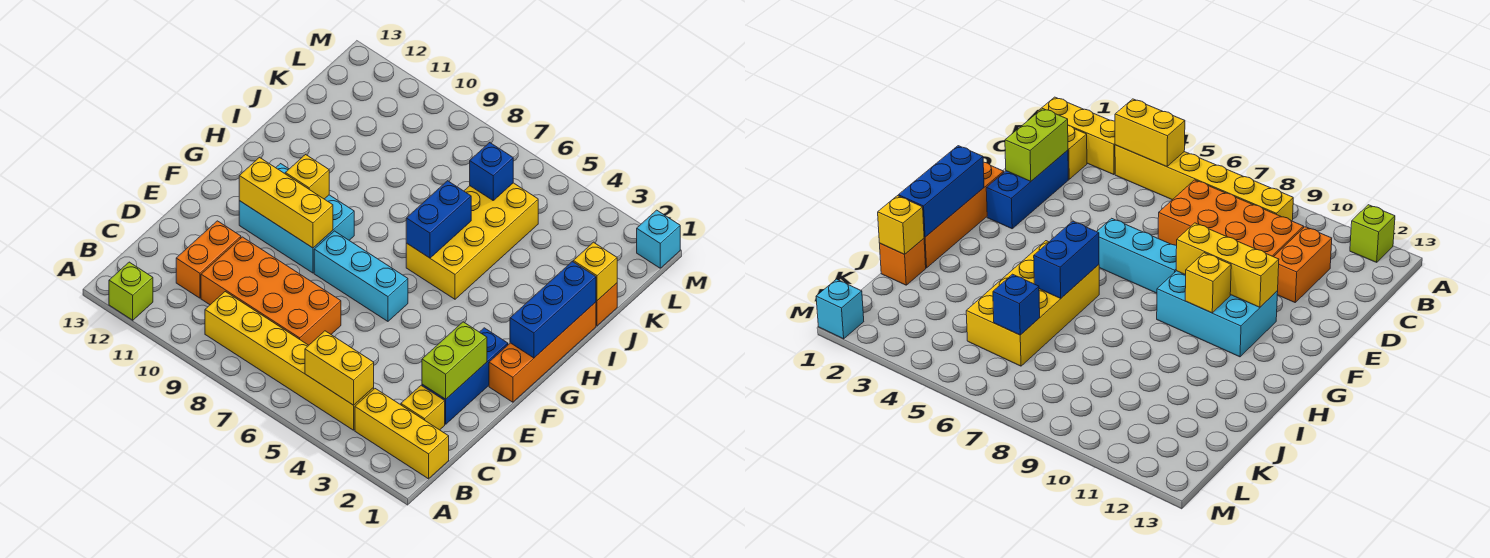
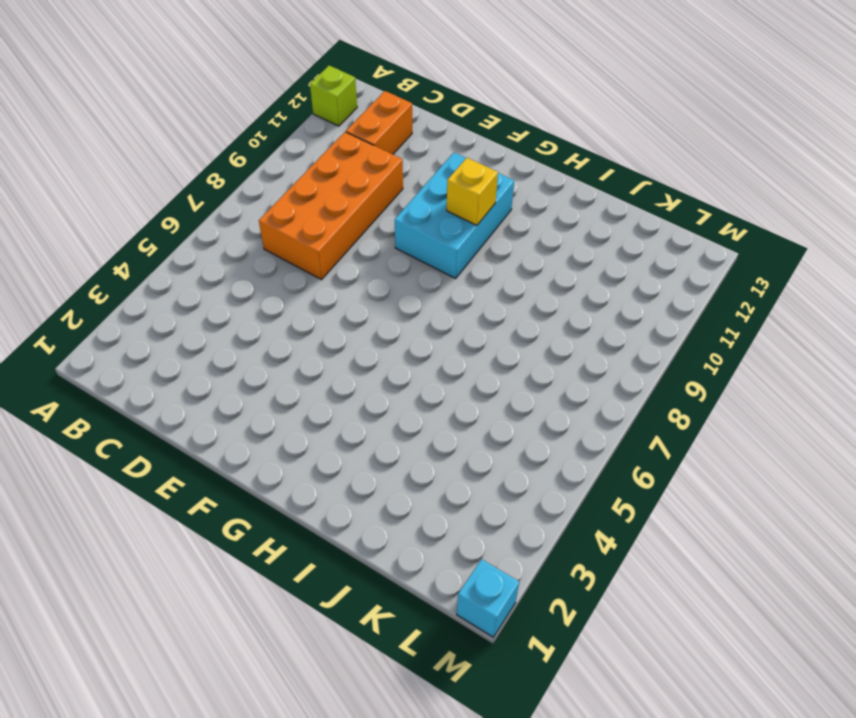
orange brick C11:C12 level 1 -> orange brick C11:D11 level 1
none -> yellow brick B1:B3 level 1
none -> yellow brick B4:B9 level 1
none -> yellow brick C2 level 1

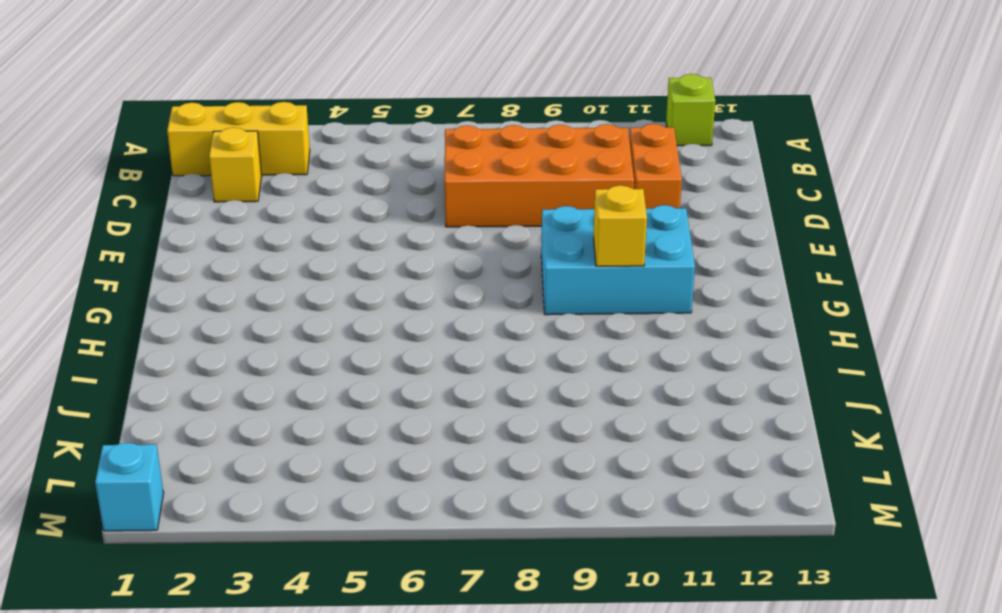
none -> yellow brick B4:B9 level 1
none -> blue brick D2:F2 level 1
none -> orange brick F1:I1 level 1

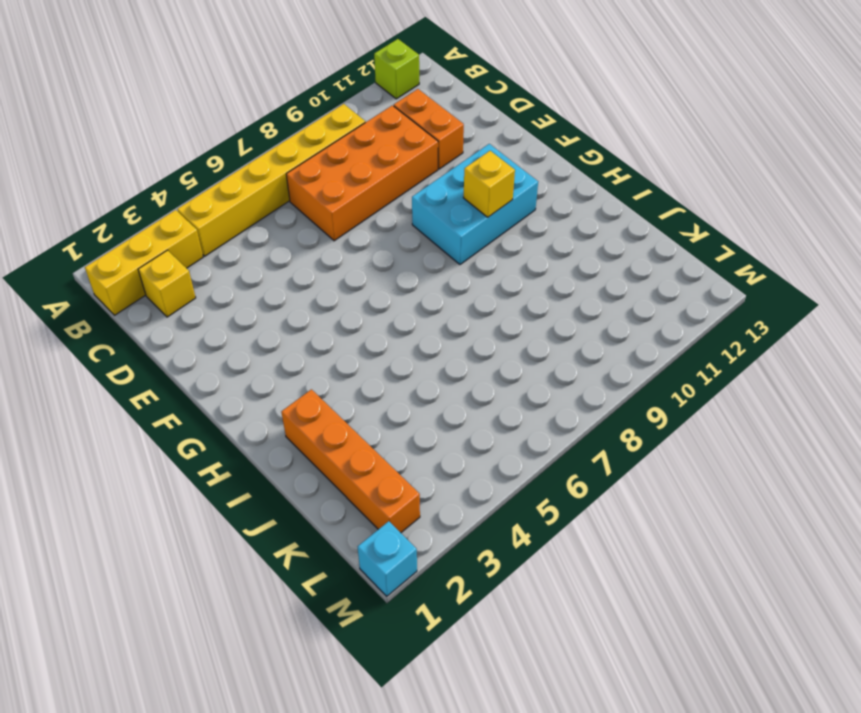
orange brick I2:L2 level 1 -> orange brick F1:I1 level 1
none -> blue brick D2:F2 level 1
none -> cyan brick F6:F8 level 1
none -> yellow brick H5:K6 level 1

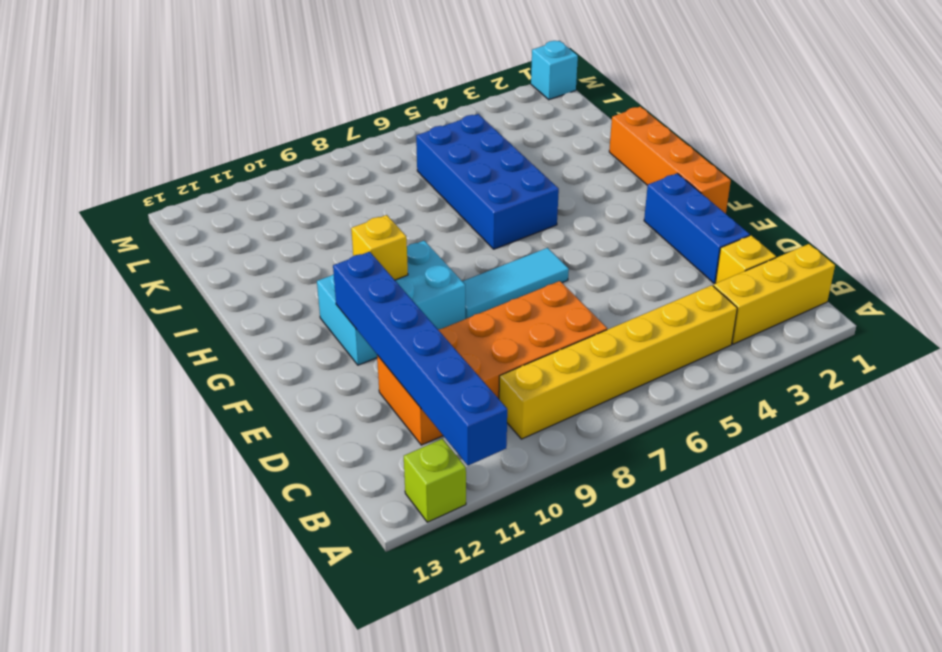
blue brick A11:F11 level 2 -> yellow brick F9:F11 level 2
cyan tile F6:F8 level 1 -> cyan brick F6:F8 level 1
blue brick H5:K6 level 1 -> yellow brick H5:K6 level 1
none -> orange brick J1 level 1
none -> yellow brick B4:B5 level 2
none -> lime brick D2:E2 level 2

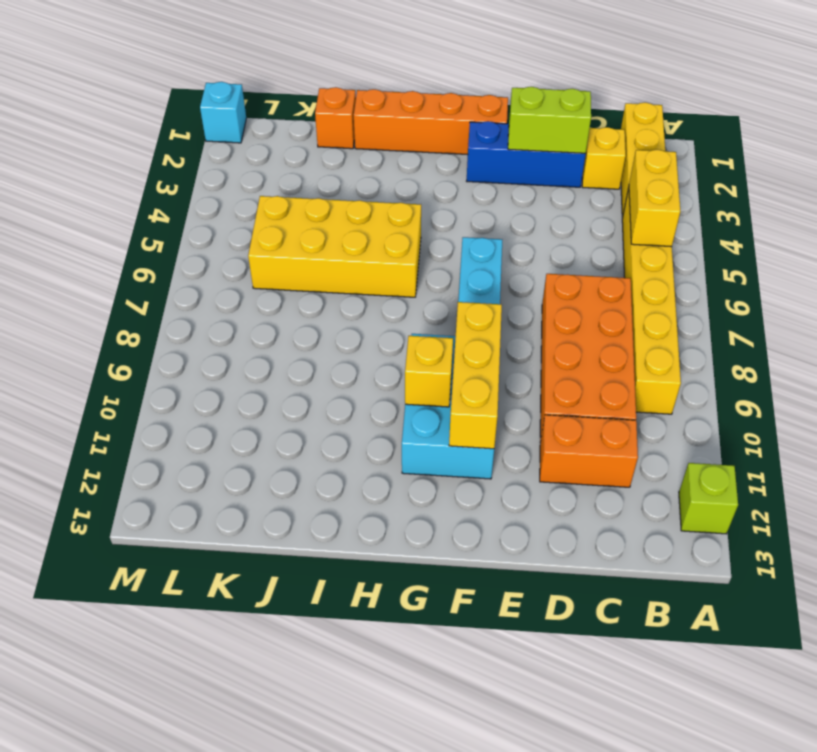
none -> blue brick G1:I1 level 2
none -> blue brick H6:I6 level 2
none -> yellow brick J1 level 2

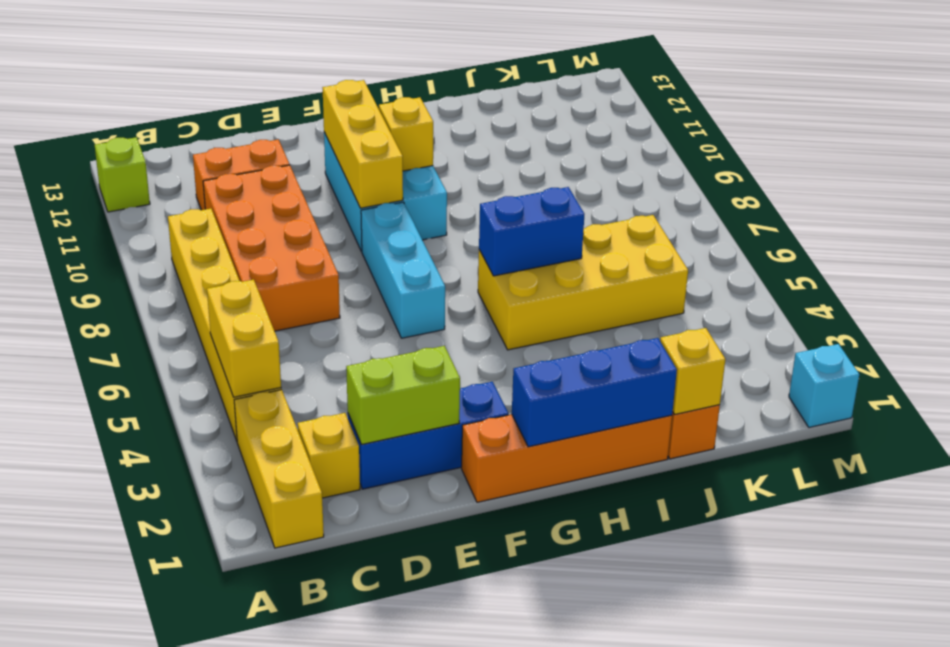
none -> blue brick K6 level 2

